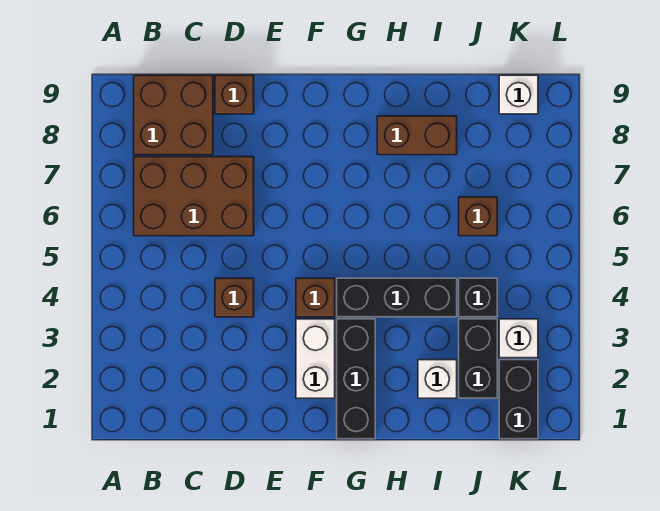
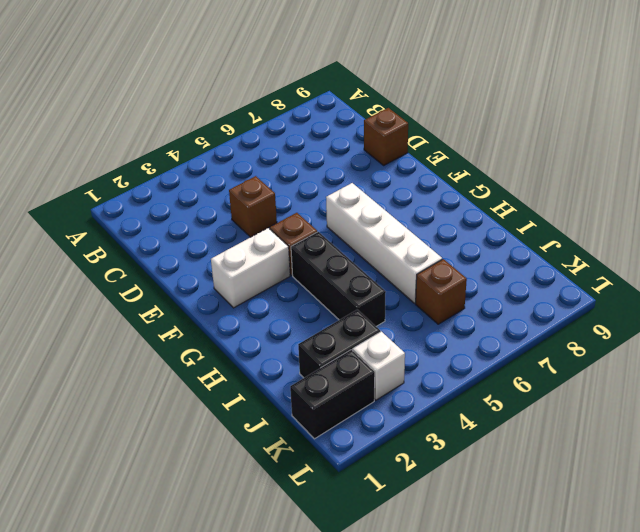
white brick F6:I6 level 1 -> none
none -> brown brick B6:D7 level 1
none -> brown brick B8:C9 level 1
none -> black brick G1:G3 level 1

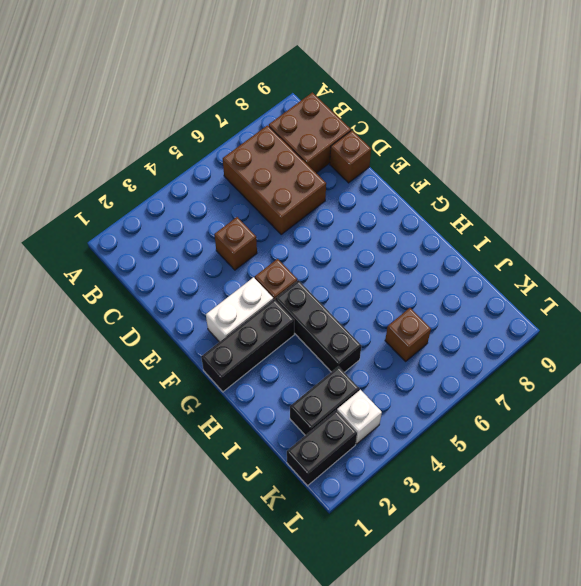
none -> brown brick H8:I8 level 1
none -> white brick I2 level 1
none -> black brick J4 level 1

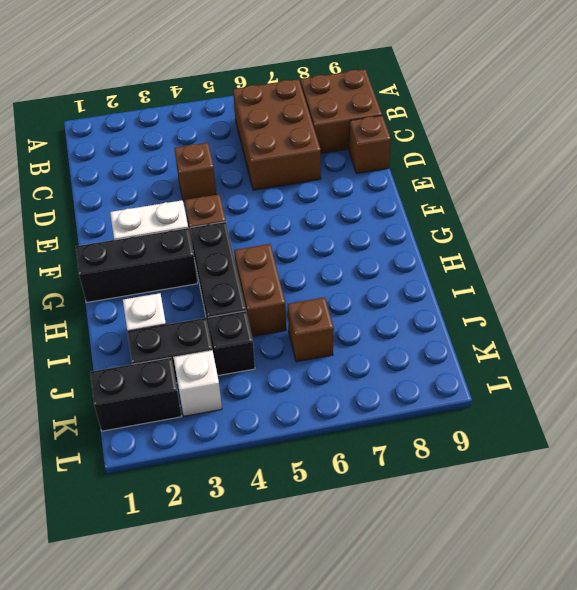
brown brick H5:I5 level 1 -> brown brick H8:I8 level 1
none -> white brick K9 level 1

